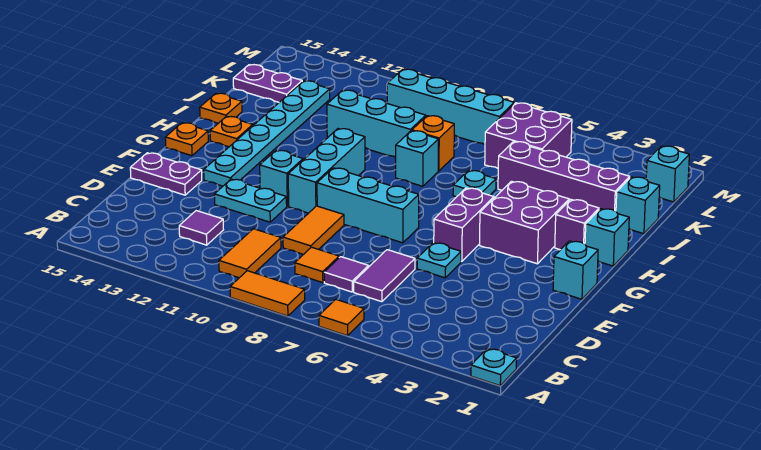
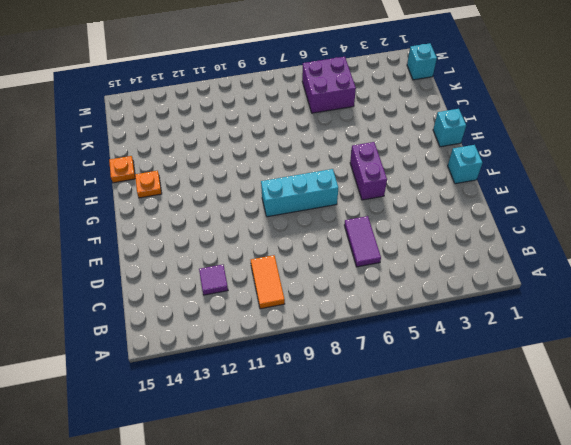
none -> cyan plate A1 level 1
none -> orange tile A6 level 1
none -> orange tile A8:A9 level 1
none -> purple tile C7 level 1

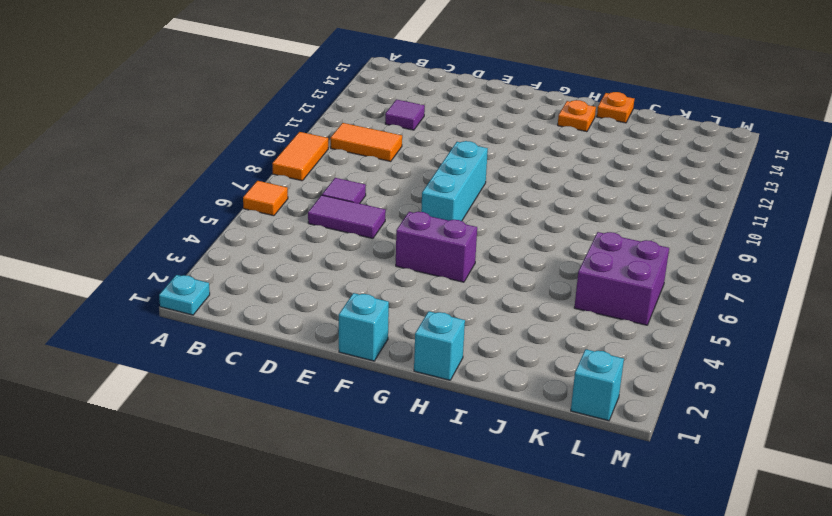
none -> orange tile C8 level 1
none -> orange tile D9:E9 level 1
none -> cyan plate E5 level 1
none -> cyan plate E11:E12 level 1

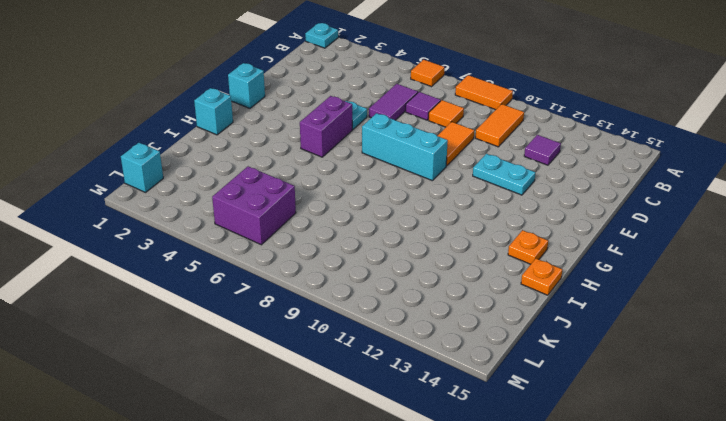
none -> purple plate E14:E15 level 1
none -> cyan brick F10:H10 level 1
none -> cyan brick F11 level 1
none -> cyan plate F13:K13 level 1

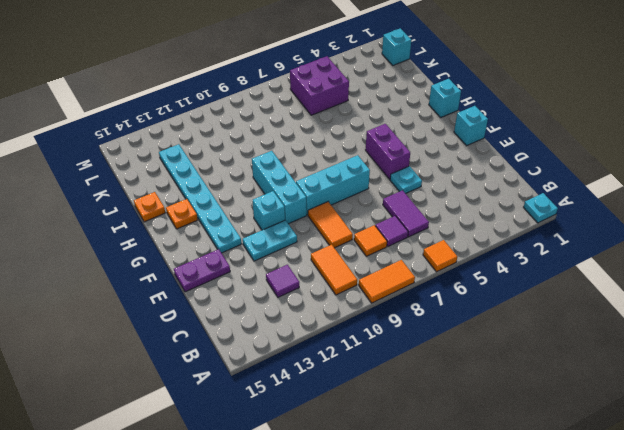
none -> purple brick G3:H4 level 1
none -> orange plate G15 level 1
none -> purple brick H2 level 1
none -> cyan plate I6 level 1

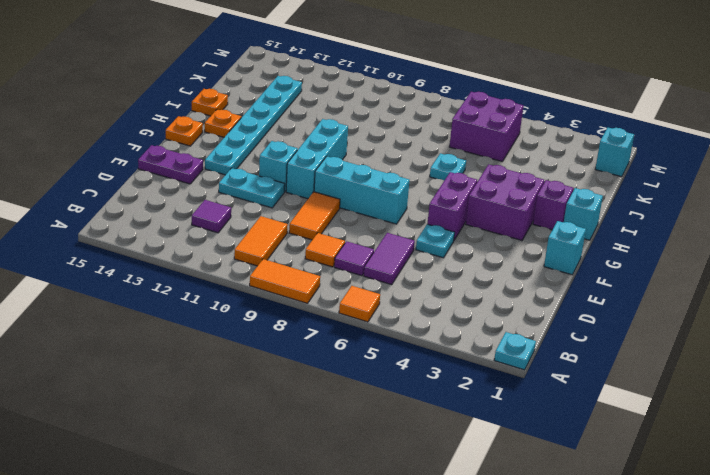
none -> cyan brick I8 level 1
none -> cyan brick J1 level 1
none -> purple brick J2:J5 level 1
none -> orange brick J8 level 1

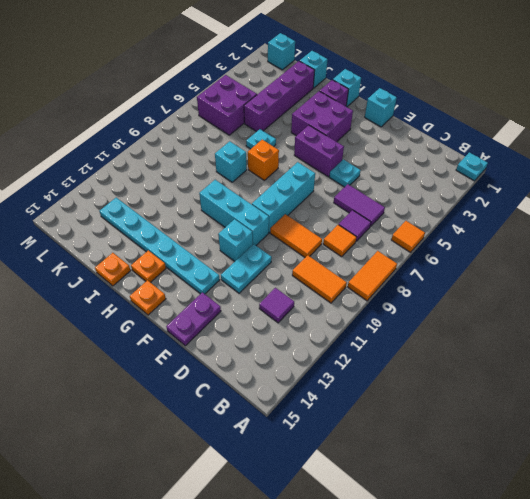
orange brick H7 level 1 -> orange brick J8 level 1
none -> cyan brick J9:J11 level 1
none -> purple plate K14:K15 level 1
none -> cyan brick L7:L10 level 1

